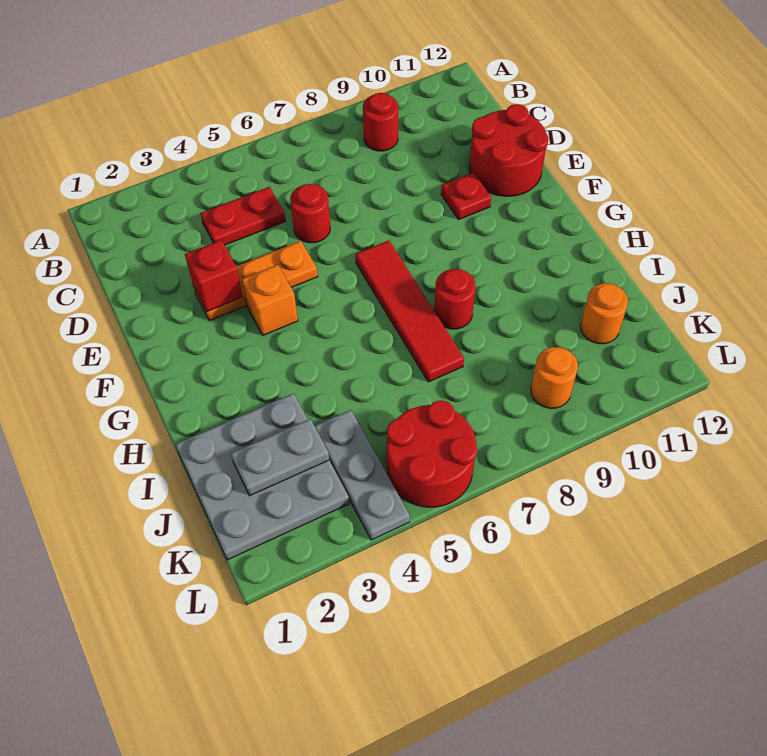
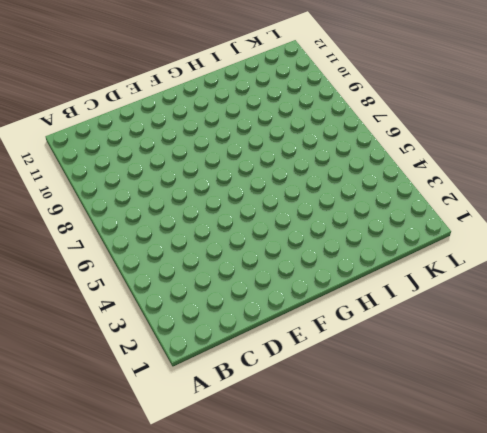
none -> red round brick B9 level 1
none -> red plate C4:C5 level 1
none -> red round brick D6 level 1

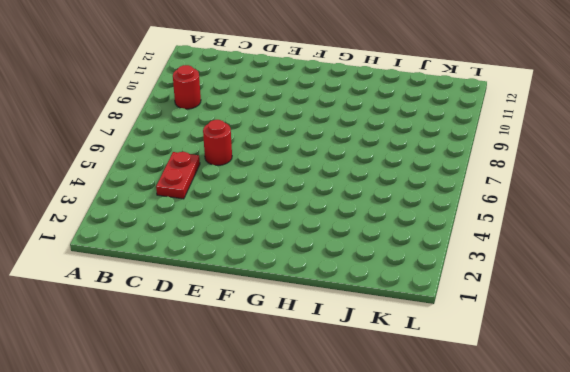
none -> red round brick D11:E12 level 1
none -> orange plate E3:E5 level 1
none -> red plate E10 level 1

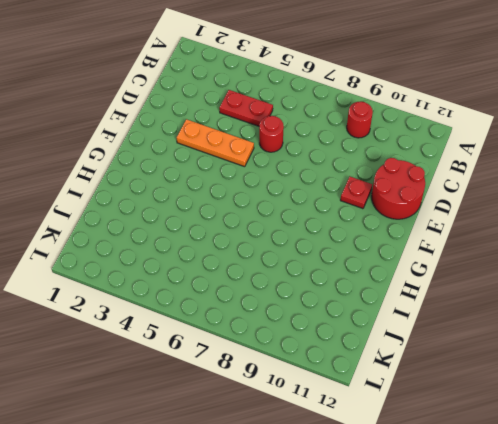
none -> orange brick F4 level 1
none -> red tile F7:I7 level 1
none -> red round brick H8 level 1

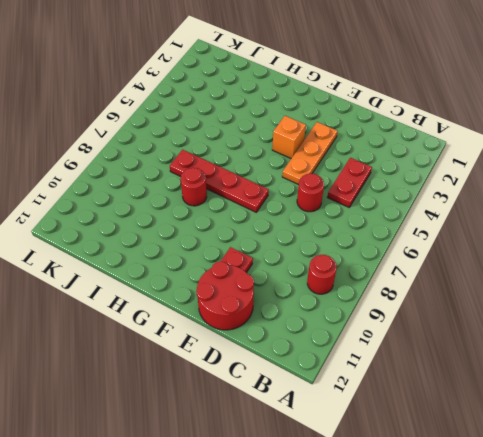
red plate F7:I7 level 1 -> red tile F7:I7 level 1
none -> grey plate I1:K3 level 1
none -> grey plate J4:L4 level 1
none -> orange round brick J11 level 1

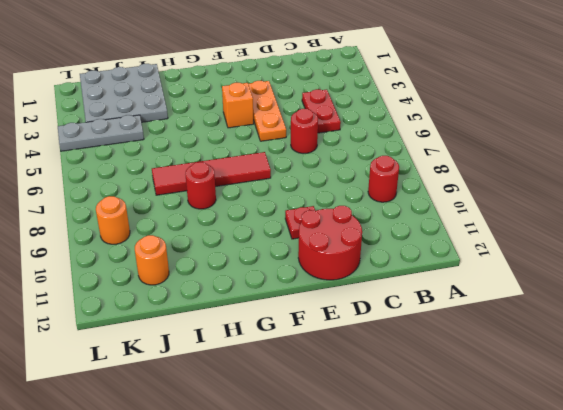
none -> red round brick K5:L6 level 1
none -> red brick E3 level 2
none -> grey plate J2:J3 level 2

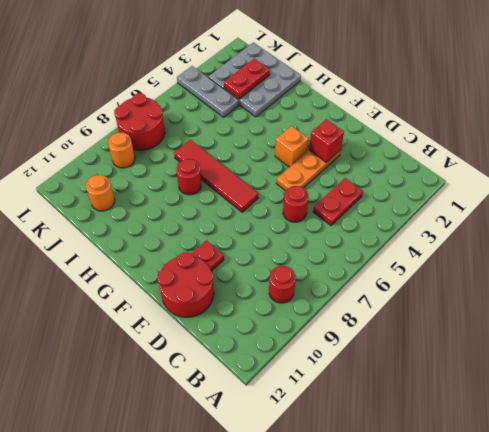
red plate J2:J3 level 2 -> grey plate J2:J3 level 2
red round brick K7:L8 level 1 -> red round brick K5:L6 level 1

